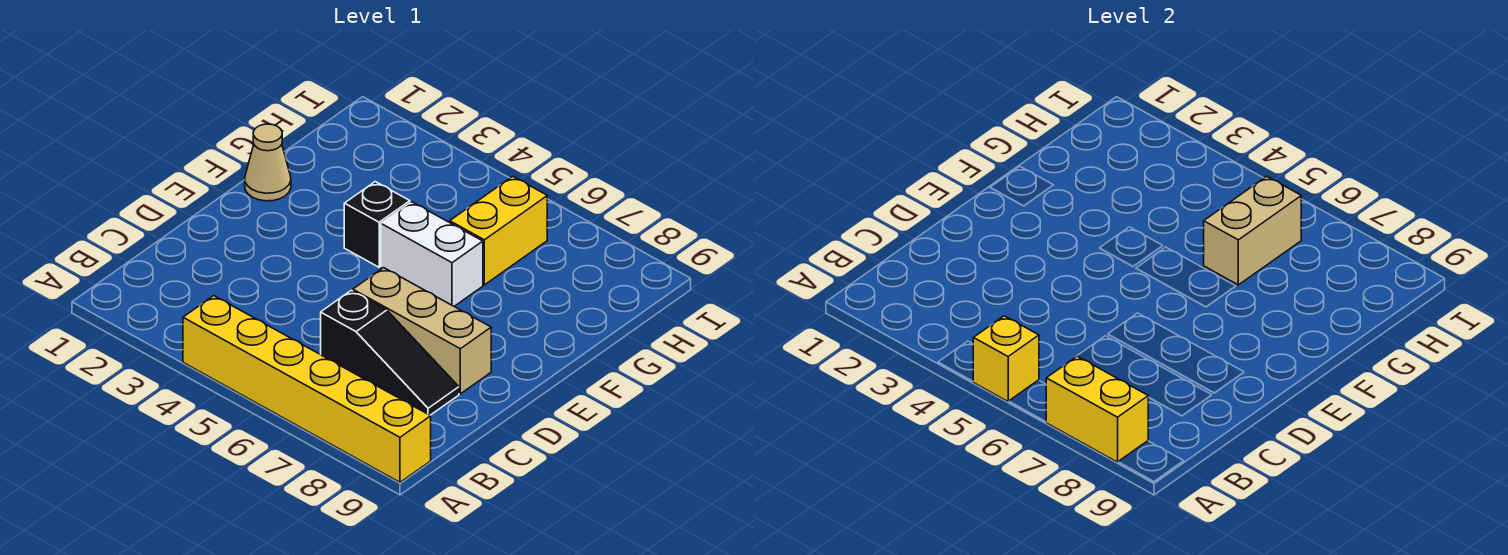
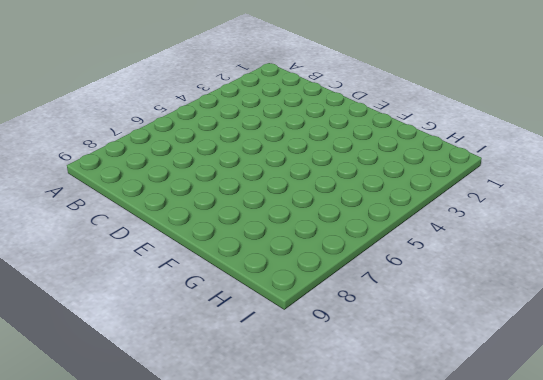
none -> yellow brick A4:A9 level 1
none -> black slope C6:C8 level 1 top 6

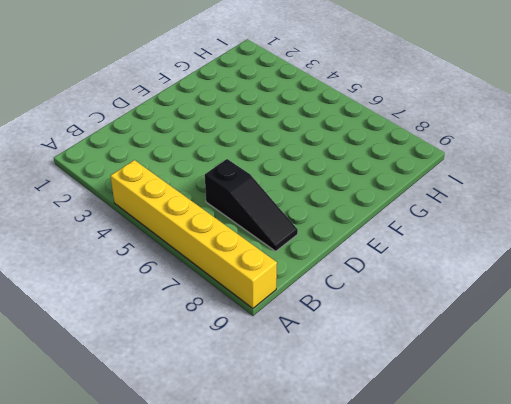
none -> tan brick D6:D8 level 1
none -> tan cone F1 level 1

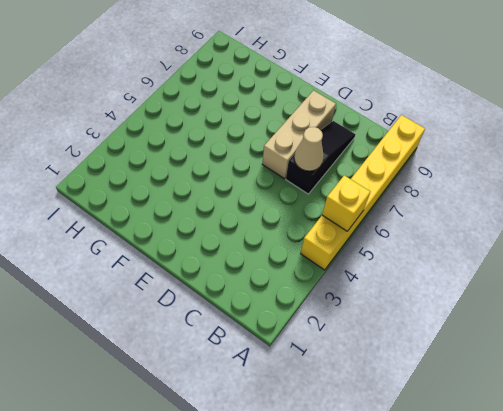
tan cone C6 level 2 -> tan cone F1 level 1
none -> black brick F4 level 1
none -> white brick F5:F6 level 1

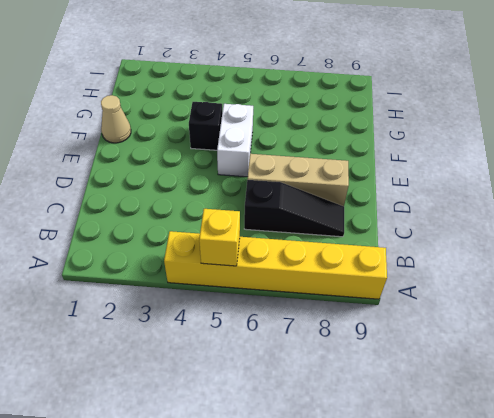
white brick E5:F5 level 1 -> white brick F5:F6 level 1
none -> yellow brick G6:H6 level 1
none -> yellow brick A7:A8 level 2

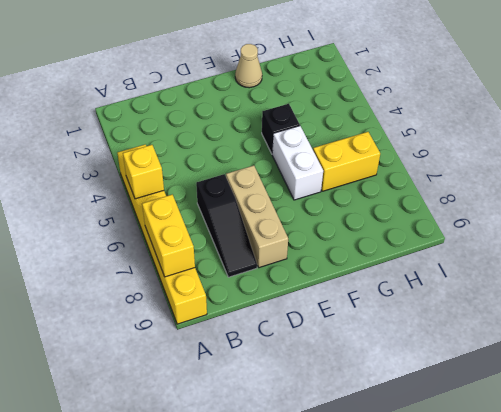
none -> tan brick G6:H6 level 2

